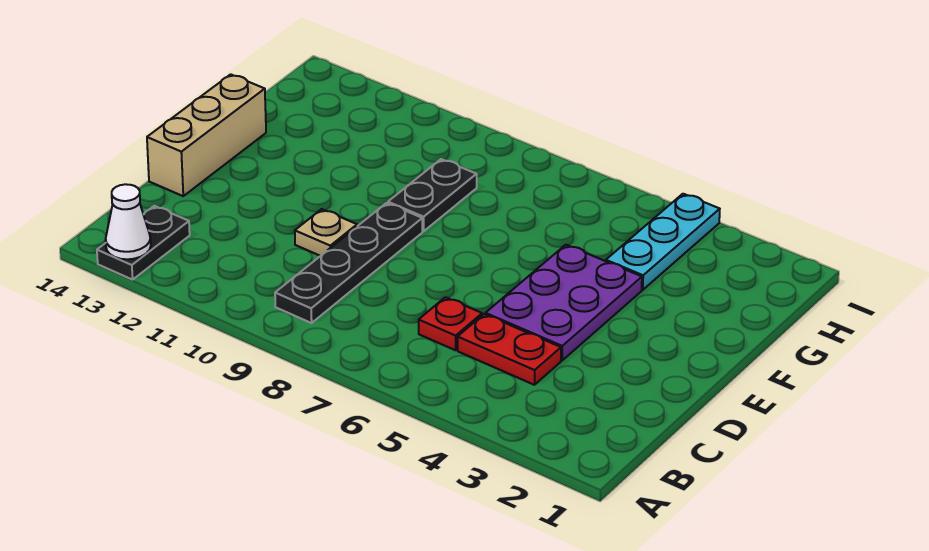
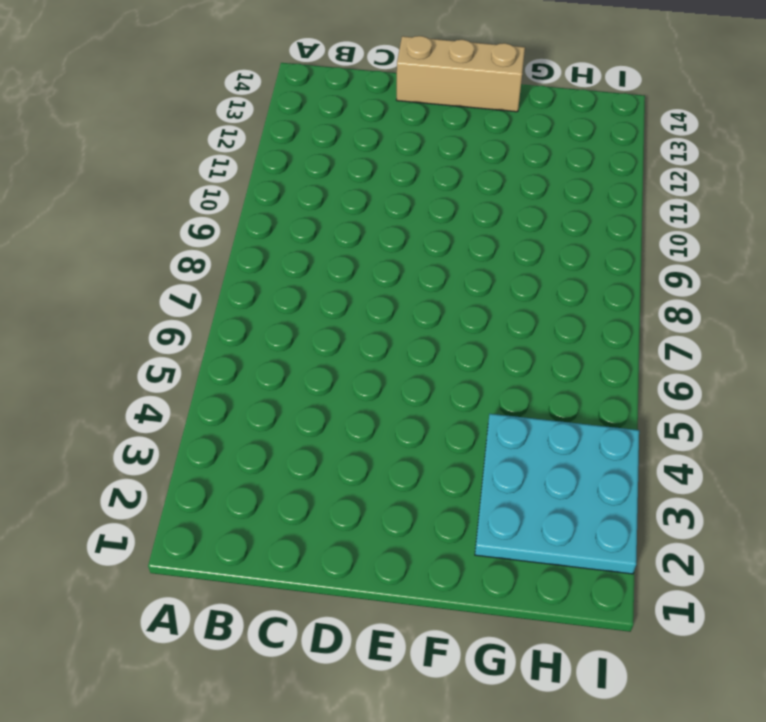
cyan plate G2:I4 level 1 -> cyan plate G4:I4 level 1
none -> black plate A13:B13 level 1
none -> black plate B9:E9 level 1

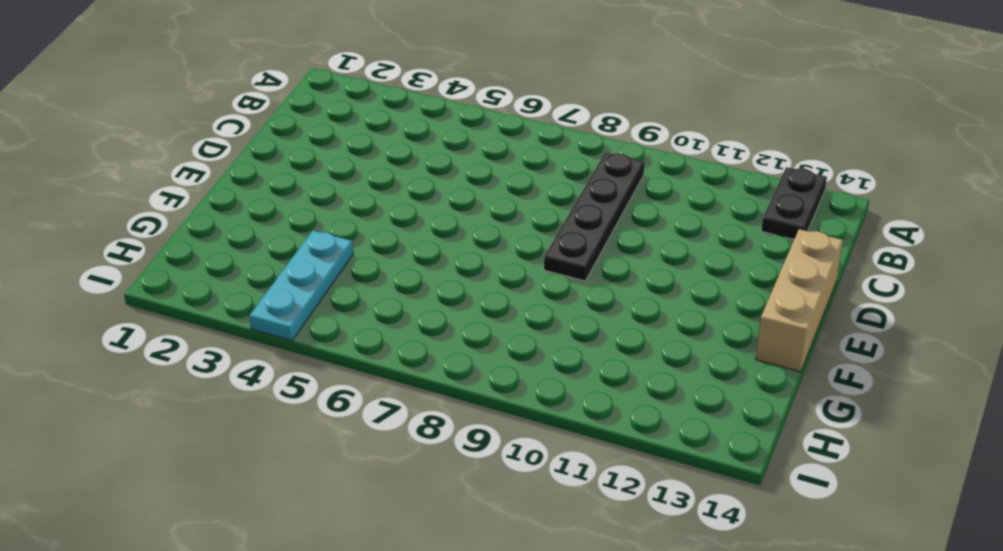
none -> red plate C4:C5 level 1
none -> red plate C6 level 1

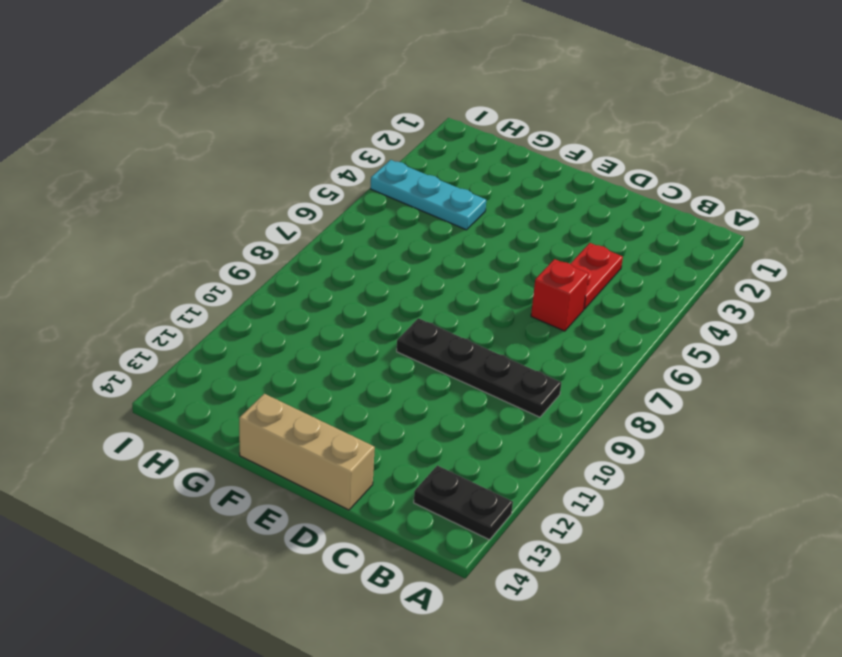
red brick C6 level 1 -> red plate C6 level 1
none -> purple plate D4:F5 level 1
none -> tan plate D10 level 1

